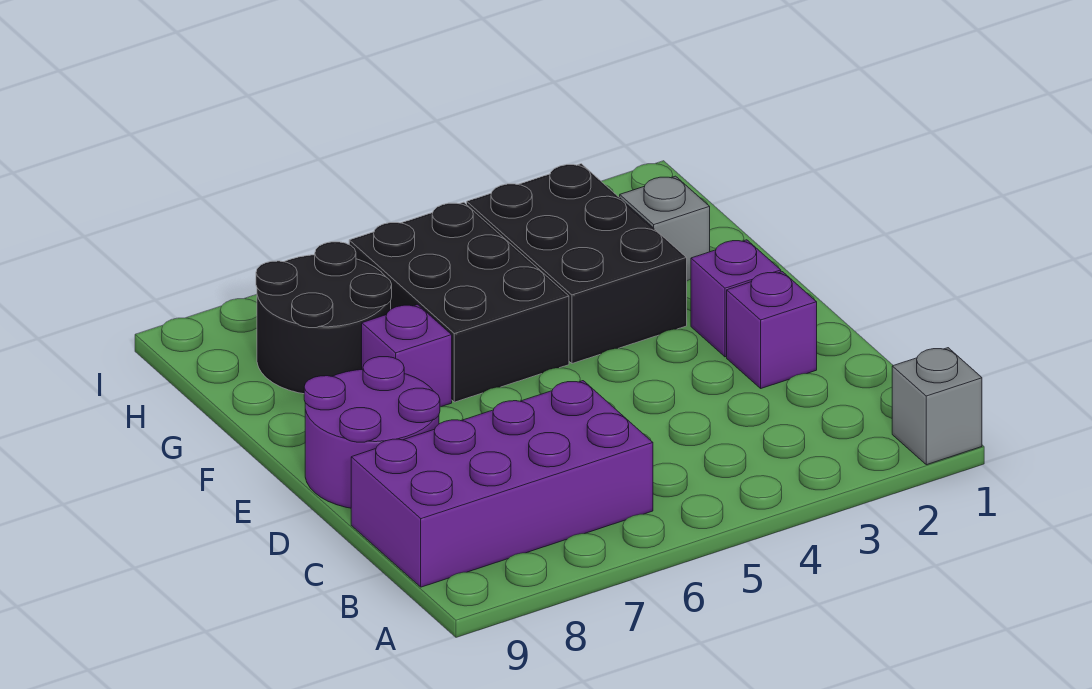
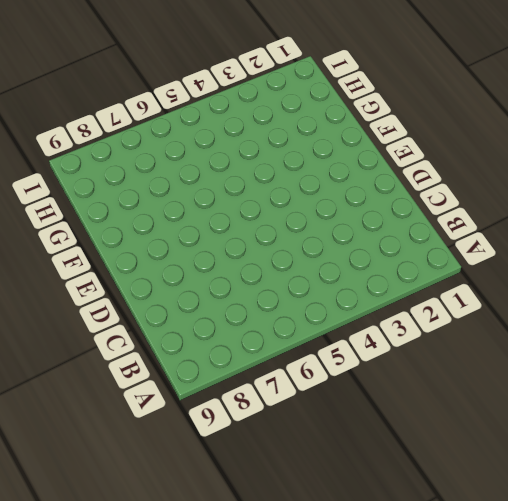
none -> grey brick A1 level 1
none -> purple brick B6:C9 level 1

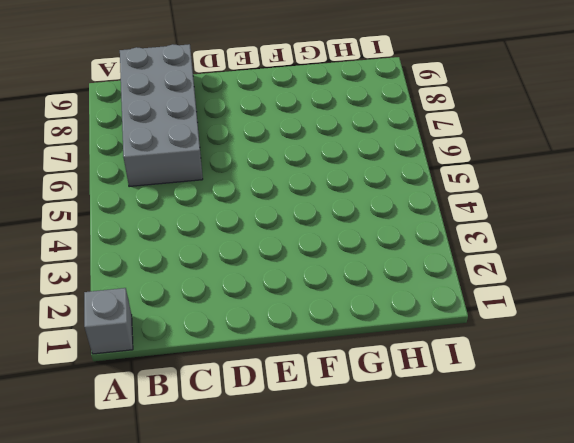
grey brick B6:C9 level 1 -> purple brick B6:C9 level 1
none -> purple brick D2 level 1
none -> purple round brick D8:E9 level 1

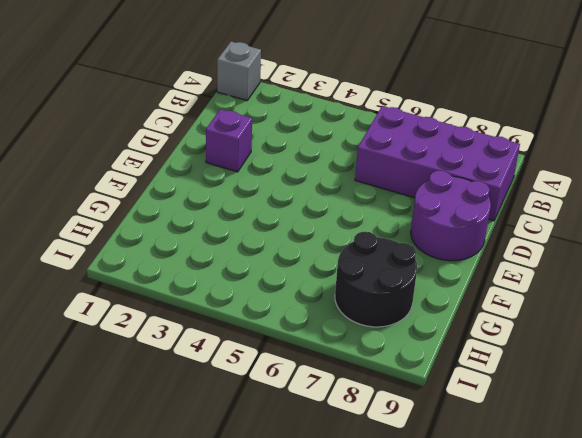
none -> purple brick E2 level 1
none -> black brick F3:H4 level 1

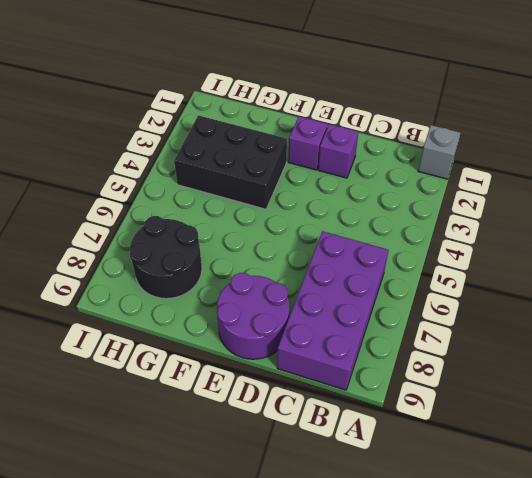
none -> black brick F5:H6 level 1
none -> purple brick F7 level 1

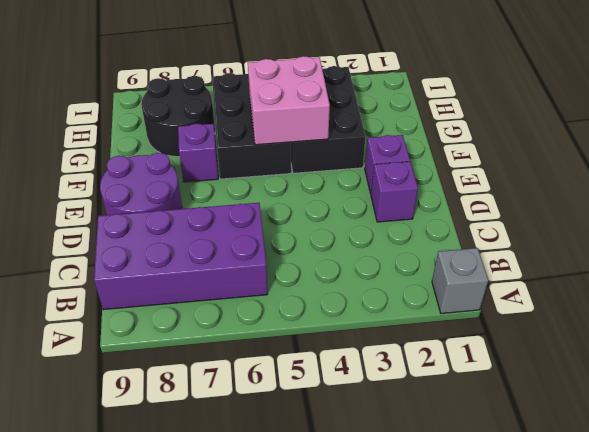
pink brick F4:G5 level 2 -> none
none -> grey brick G2 level 1

